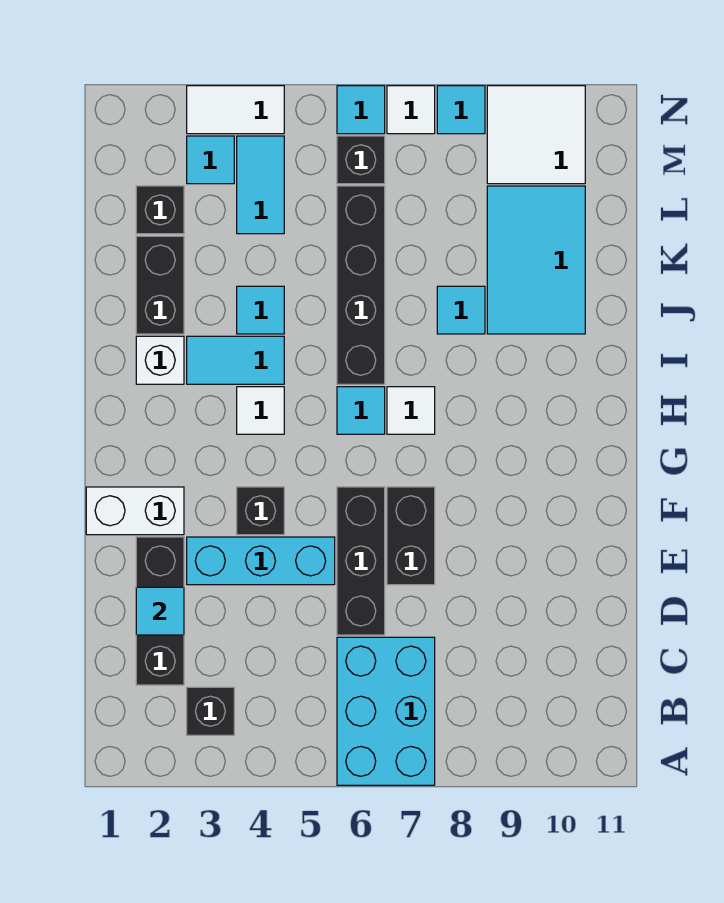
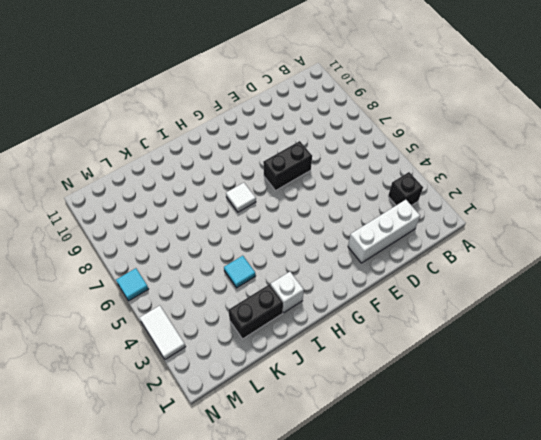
white brick C2:E2 level 1 -> black brick C2:E2 level 1
none -> cyan brick A6:C7 level 1
none -> black brick D6:F6 level 1
none -> cyan brick E3:E5 level 1

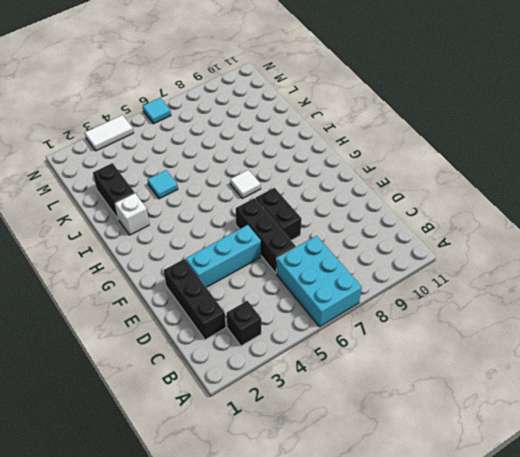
none -> white brick F1:F2 level 1
none -> black brick F4 level 1
none -> white tile H4 level 1

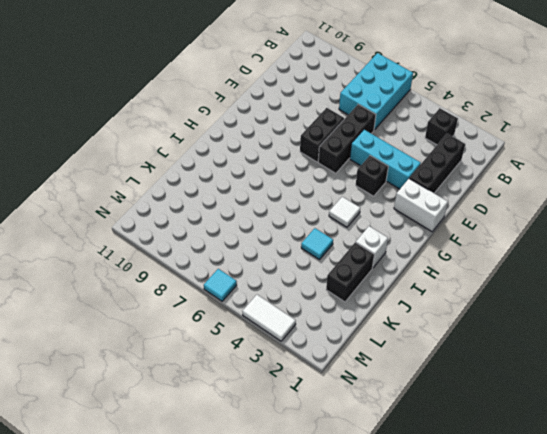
none -> cyan tile H6 level 1
none -> white tile H7 level 1
none -> cyan tile I3:I4 level 1

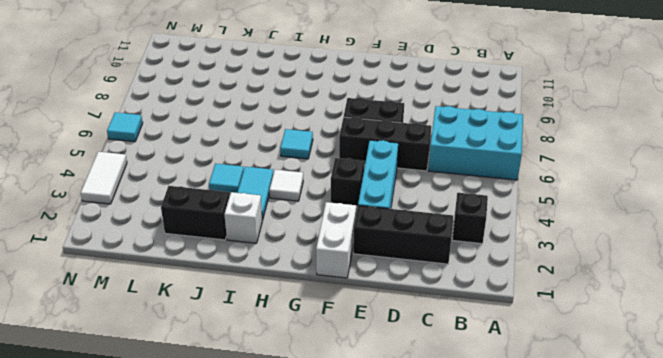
none -> white tile H7 level 1
none -> black brick I6:L6 level 1
none -> cyan tile J8 level 1

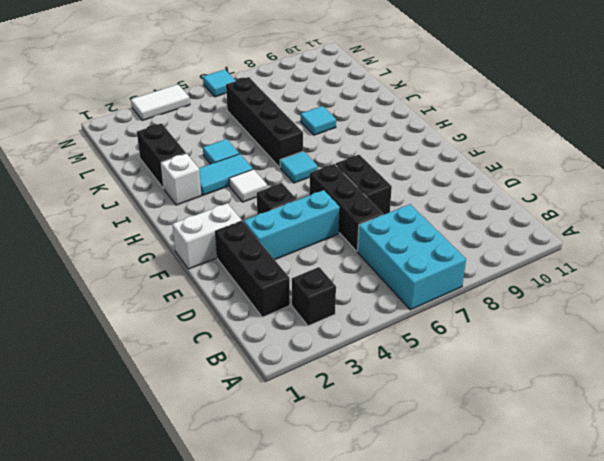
none -> white tile H7 level 1
none -> cyan tile J9:L10 level 1
none -> black brick L2 level 1

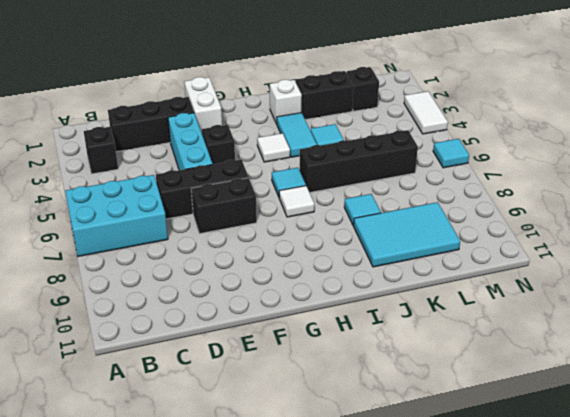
none -> cyan tile L4:M4 level 1
none -> cyan tile M3 level 1
none -> black brick M6 level 1

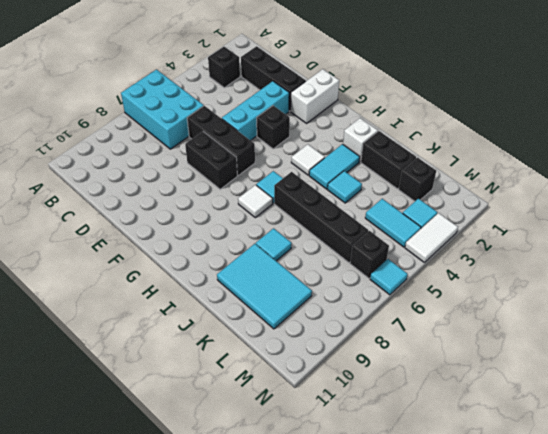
none -> white tile M9:N10 level 1
none -> white tile N7 level 1
none -> cyan tile N8 level 1

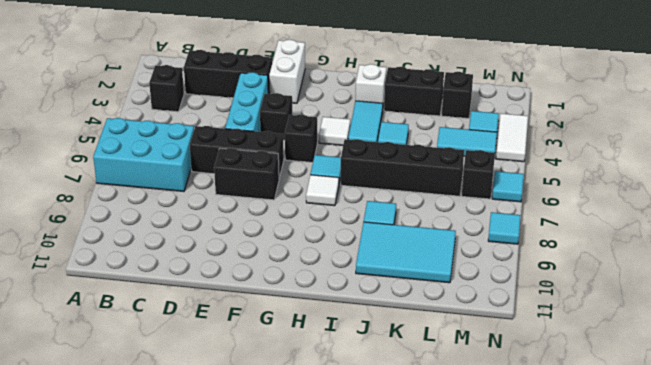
black brick G5 level 1 -> none
none -> white tile M9:N10 level 1
none -> white tile N7 level 1
none -> cyan tile D2 level 2

